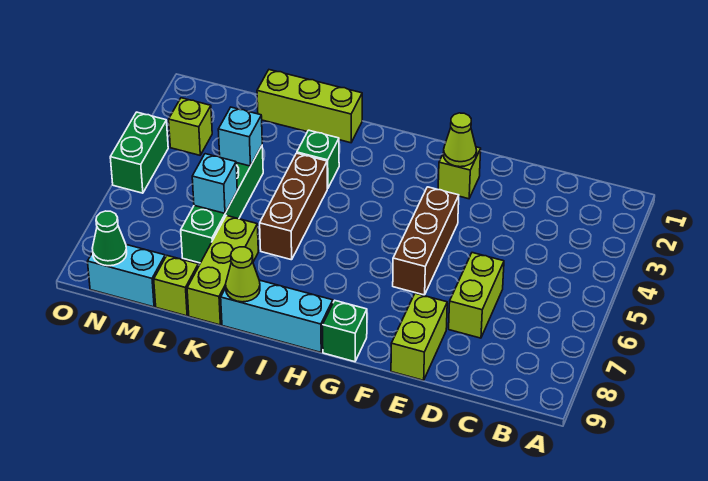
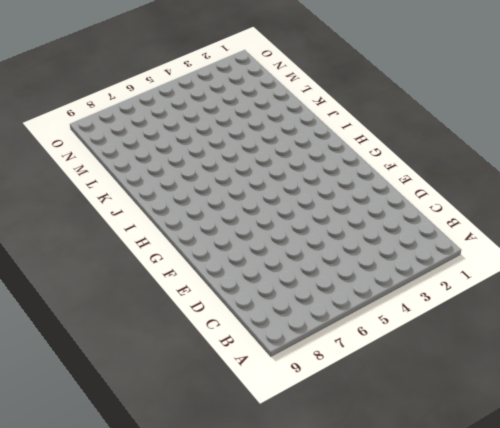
none -> lime brick D6:D7 level 1
none -> lime brick E8:E9 level 1
none -> lime brick F2 level 1

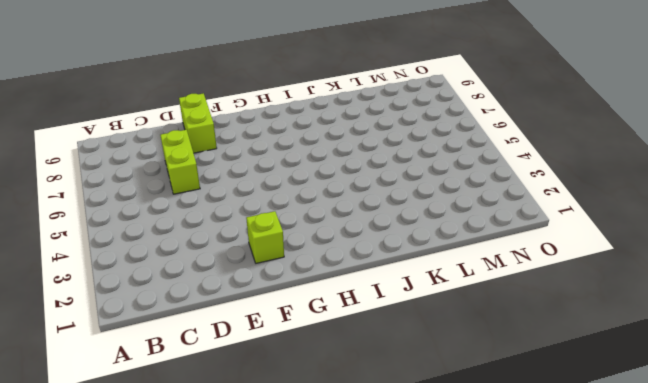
none -> brown brick F4:F6 level 1
none -> green brick G9 level 1
none -> cyan brick H9:J9 level 1

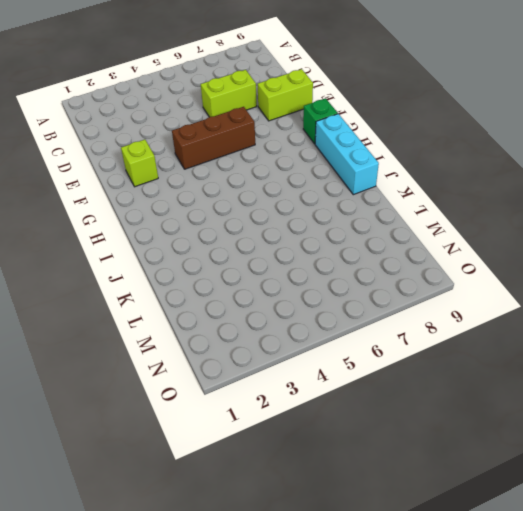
none -> lime brick J1:L1 level 1
none -> green brick J3 level 1
none -> brown brick J4:J6 level 1

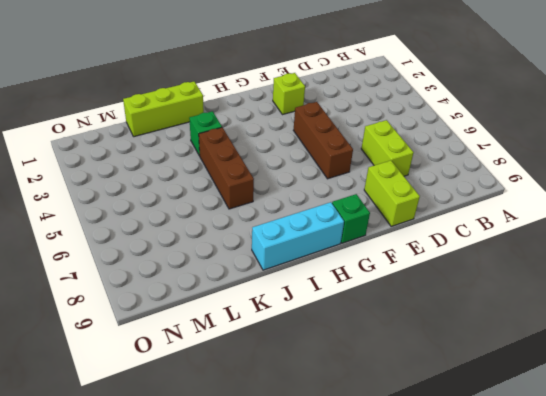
none -> lime brick K7:K9 level 1
none -> green brick L4:L7 level 1
none -> lime brick L9 level 1

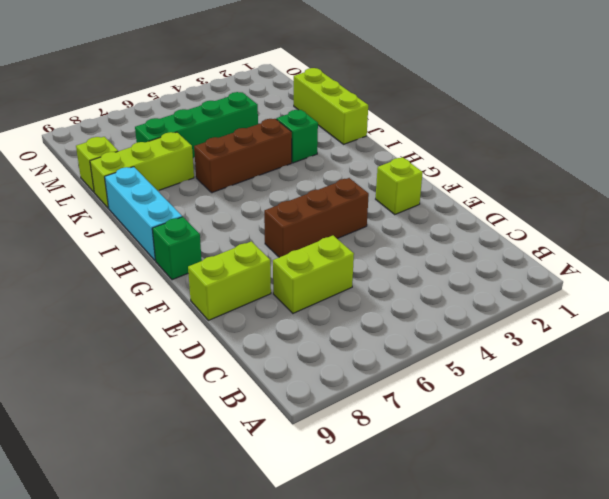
none -> cyan brick M9:N9 level 1
none -> lime brick N3 level 1
none -> green brick O4:O5 level 1

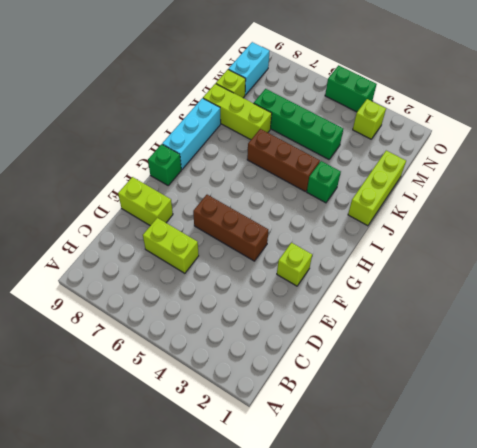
none -> lime cone F2 level 2
none -> lime cone J9 level 2
none -> cyan brick L4 level 2

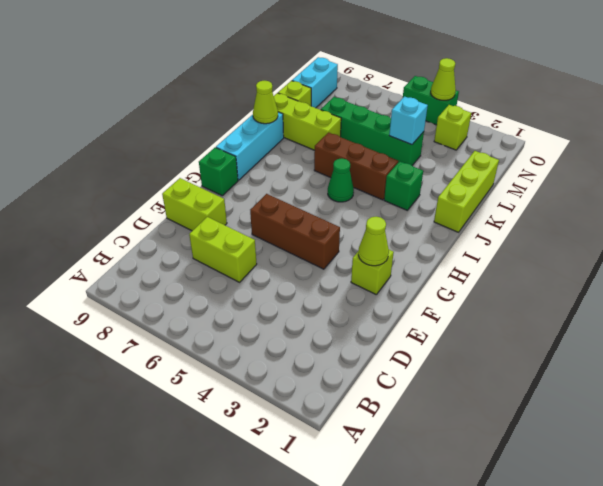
green cone I5 level 1 -> green cone N9 level 2
lime cone O4 level 2 -> none
none -> cyan brick L6 level 2

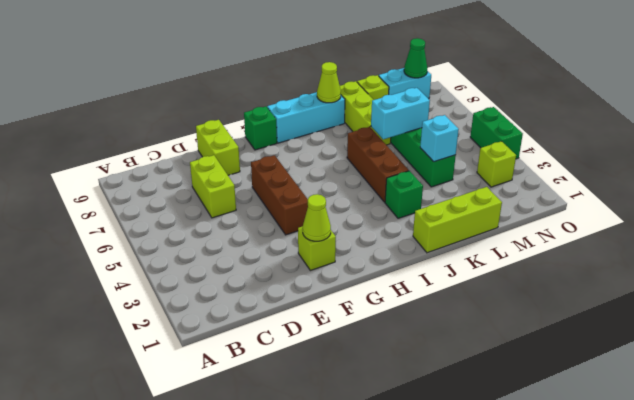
cyan brick K6:L6 level 2 -> cyan brick L6 level 2

